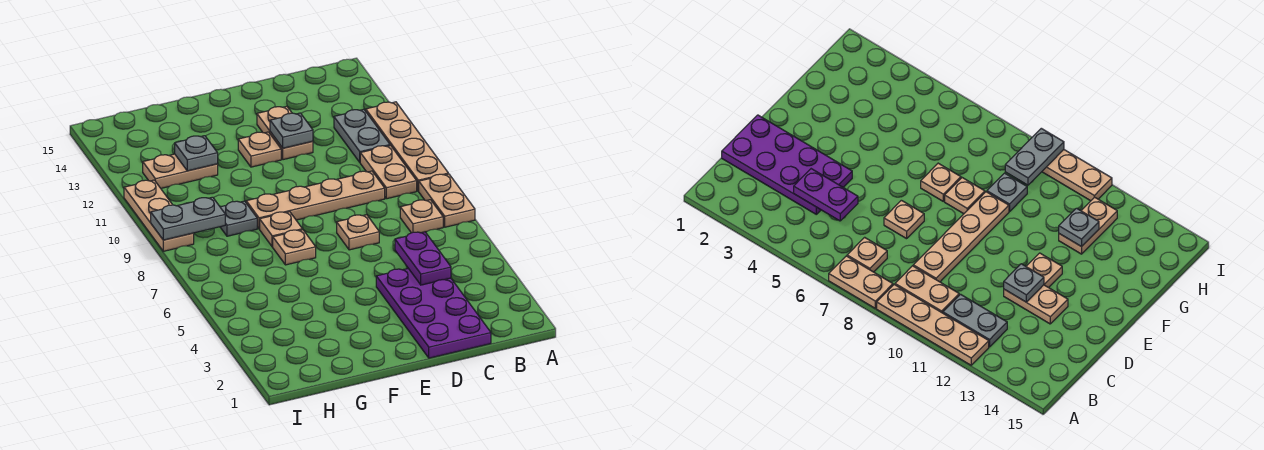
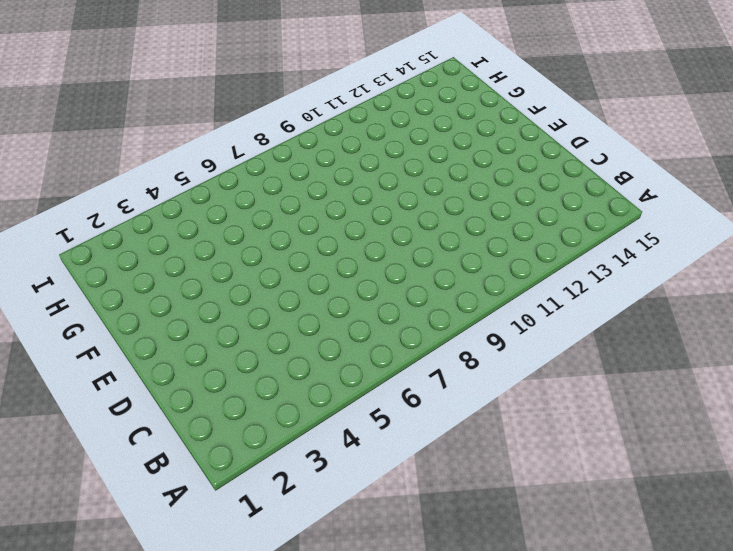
none -> tan plate A7:A8 level 1
none -> tan plate A9:A12 level 1
none -> tan plate B7 level 1

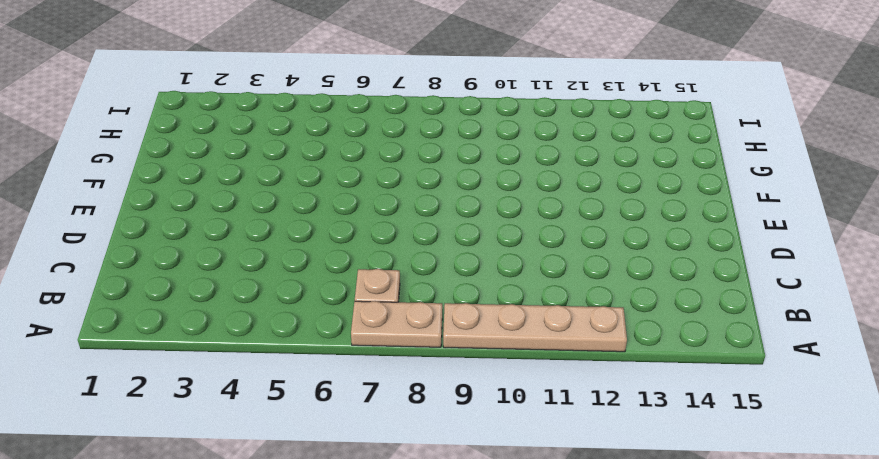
none -> tan plate B9:B10 level 1
none -> grey plate B11:B12 level 1
none -> purple plate C1:D4 level 1

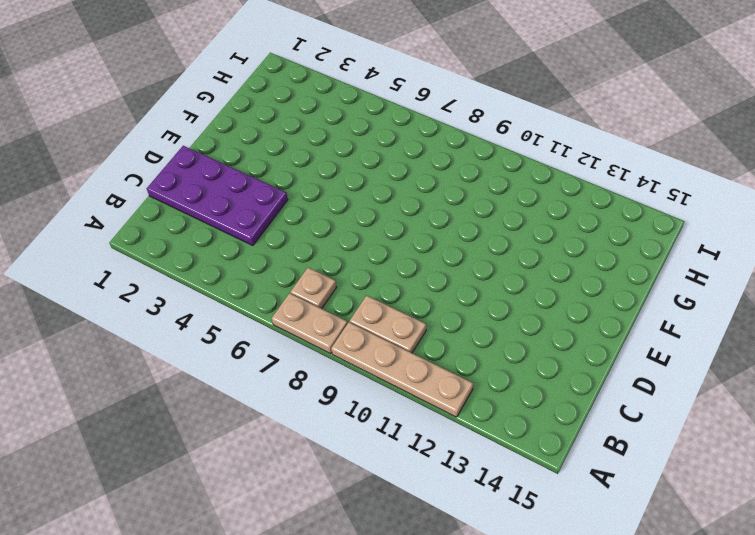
none -> grey plate B11:B12 level 1
none -> tan plate C9:F9 level 1
none -> tan plate D7 level 1

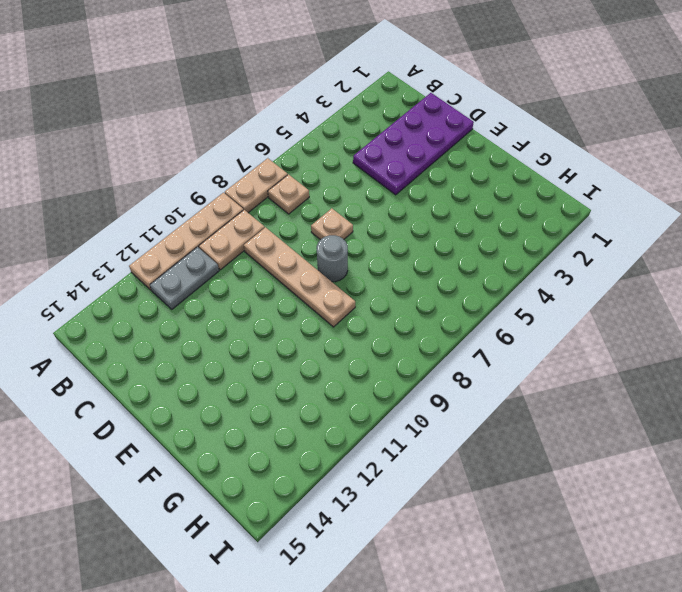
grey round brick E8 level 1 -> none
none -> tan plate D12:D13 level 1
none -> tan plate E12 level 1
none -> tan plate F7 level 1

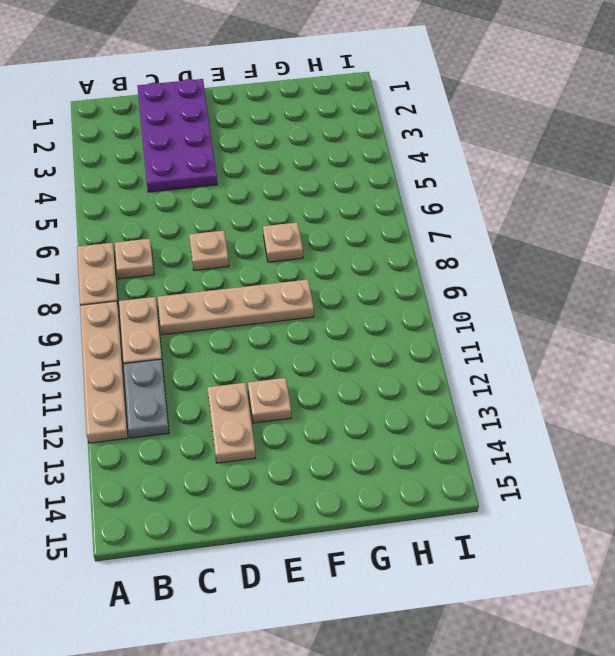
none -> tan plate F8 level 1
none -> grey plate G9 level 1
none -> tan plate G12:H12 level 1

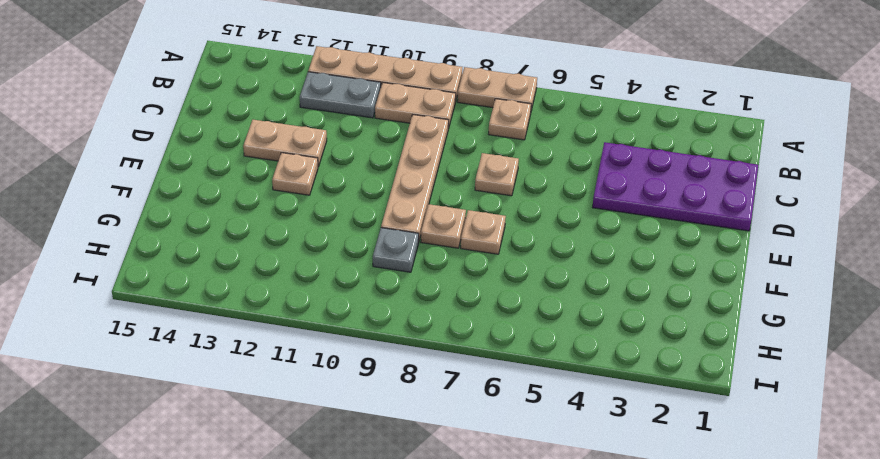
none -> tan plate G12:H12 level 1
none -> tan plate I9:I11 level 1
none -> purple plate C4:C5 level 2

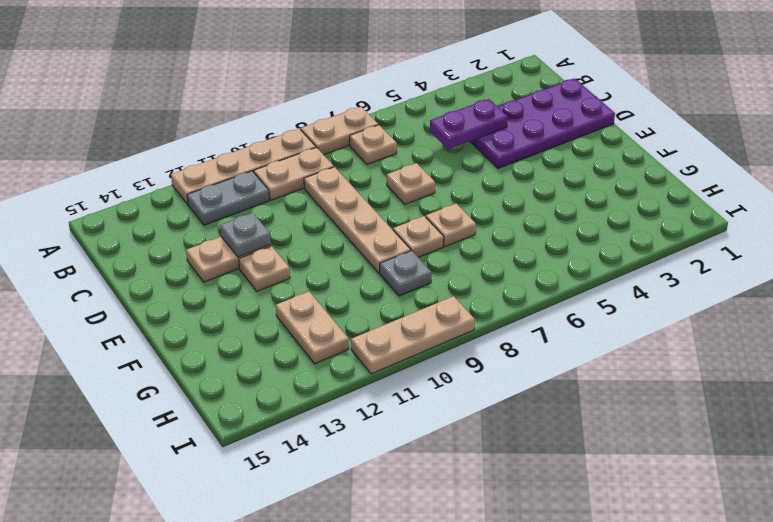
none -> grey plate G12 level 2
none -> grey plate H9:I9 level 2

